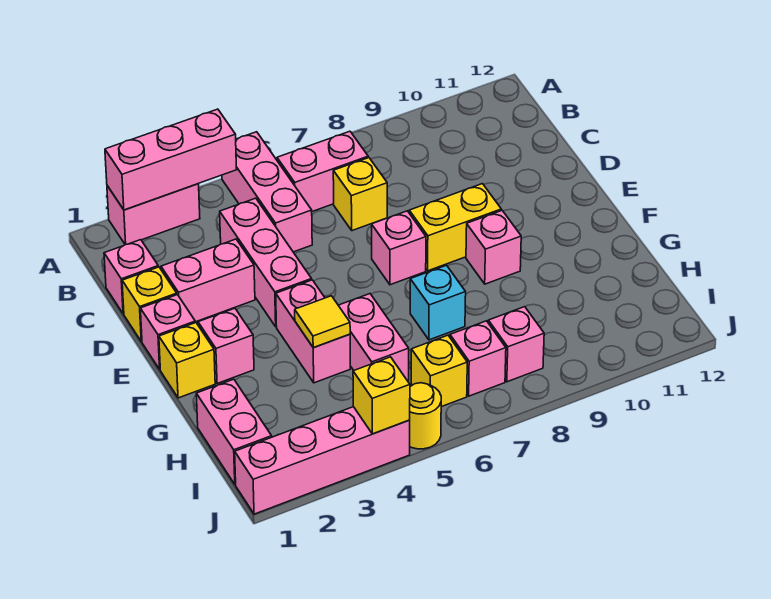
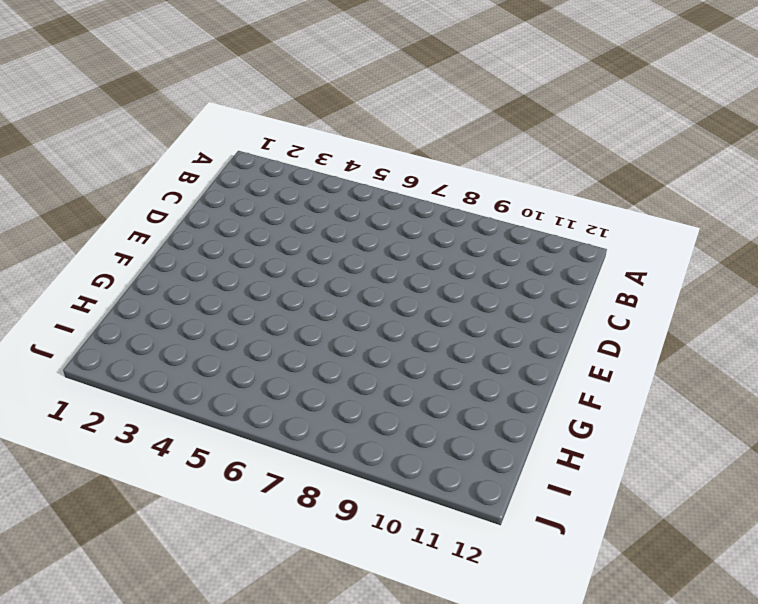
none -> pink brick A2:A3 level 1
none -> pink brick A5:C5 level 1
none -> pink brick B6:B7 level 1

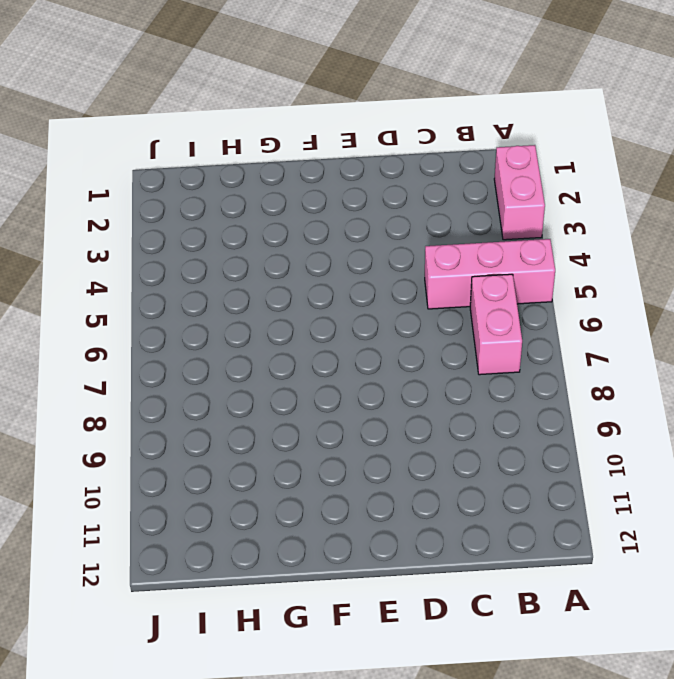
none -> pink brick C1 level 1
none -> pink brick C4:E4 level 1
none -> yellow brick C7 level 1

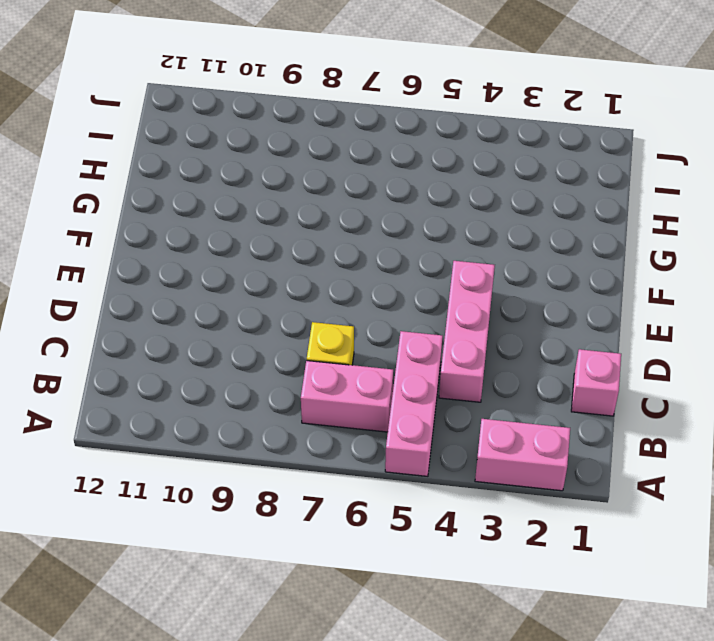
none -> yellow brick D1 level 1
none -> pink brick D2:D3 level 1
none -> pink brick E1 level 1

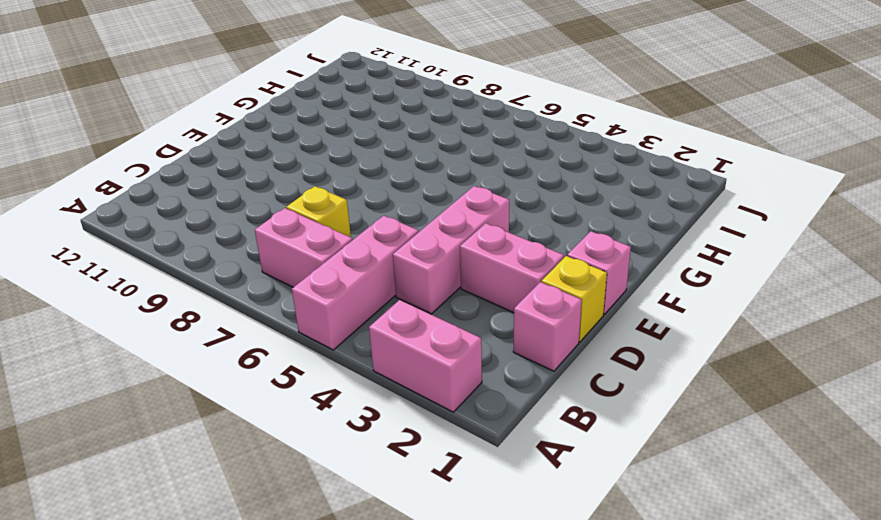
none -> pink brick E7 level 1
none -> yellow brick E8:E9 level 1
none -> yellow brick F1 level 1

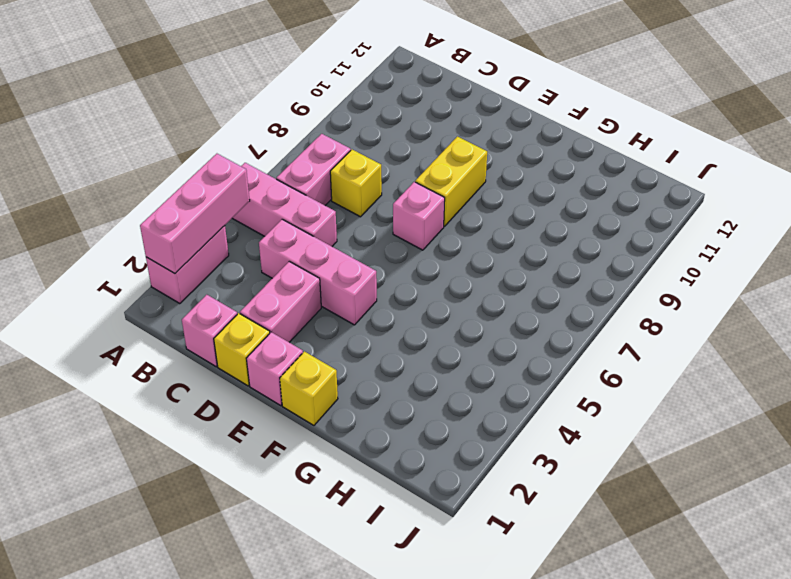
none -> pink brick F2 level 1
none -> pink brick F4:G4 level 1
none -> pink brick F9 level 1

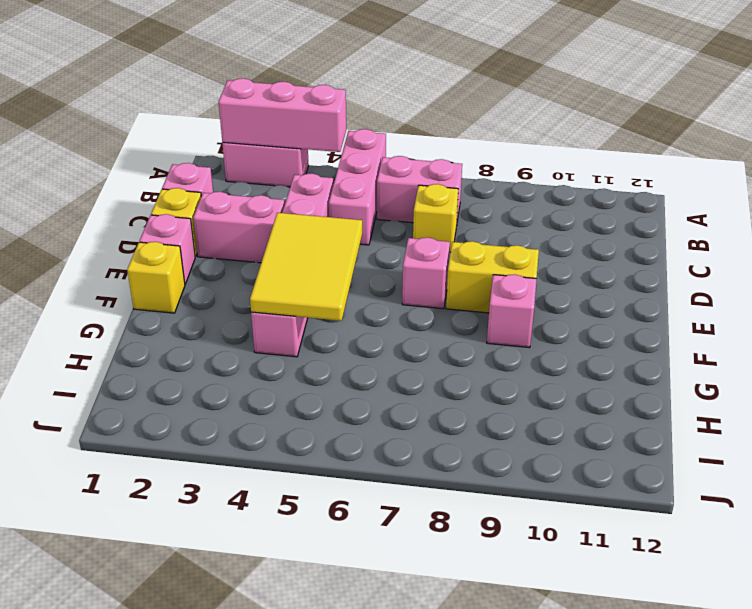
yellow tile E4:G5 level 2 -> yellow tile G4 level 2
none -> pink brick F2 level 1
none -> pink brick G5:H5 level 1
none -> cyan brick G7 level 1

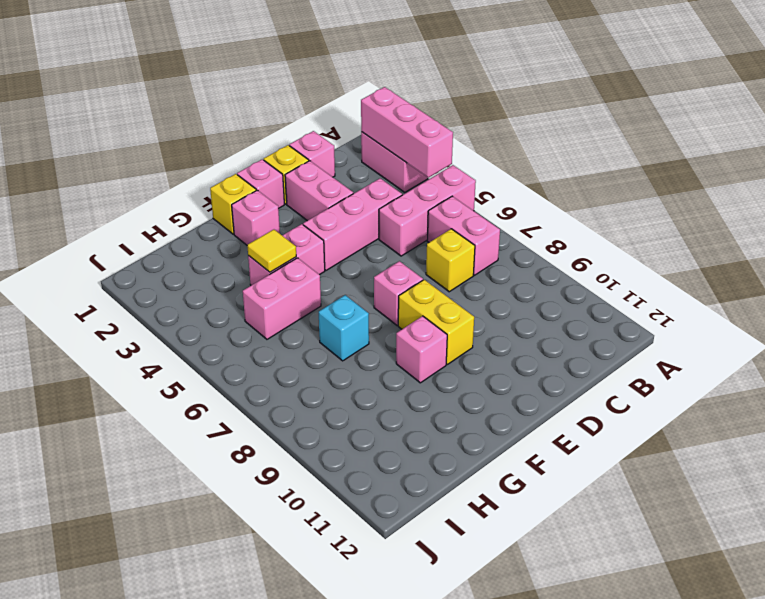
none -> pink brick H1:I1 level 1
none -> yellow brick I6 level 1
none -> pink brick I7 level 1

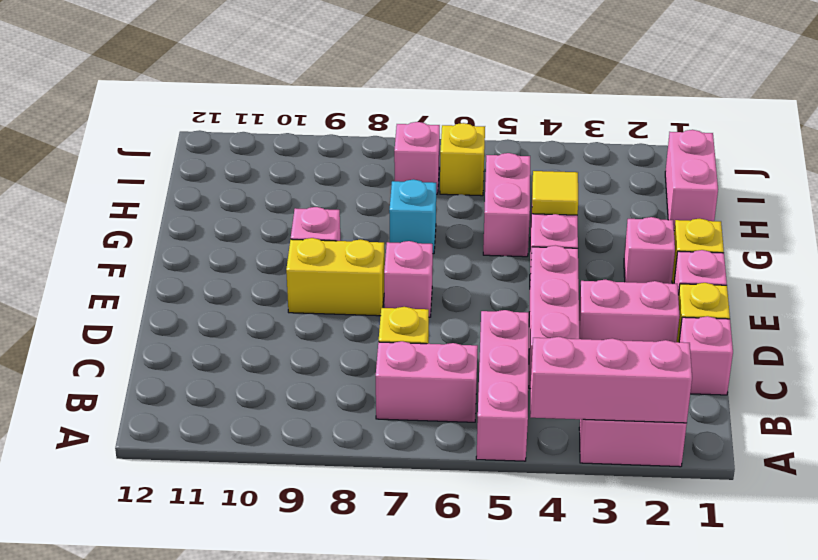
none -> pink brick I8 level 1
none -> pink brick J1:J4 level 1
none -> yellow round brick J5 level 1

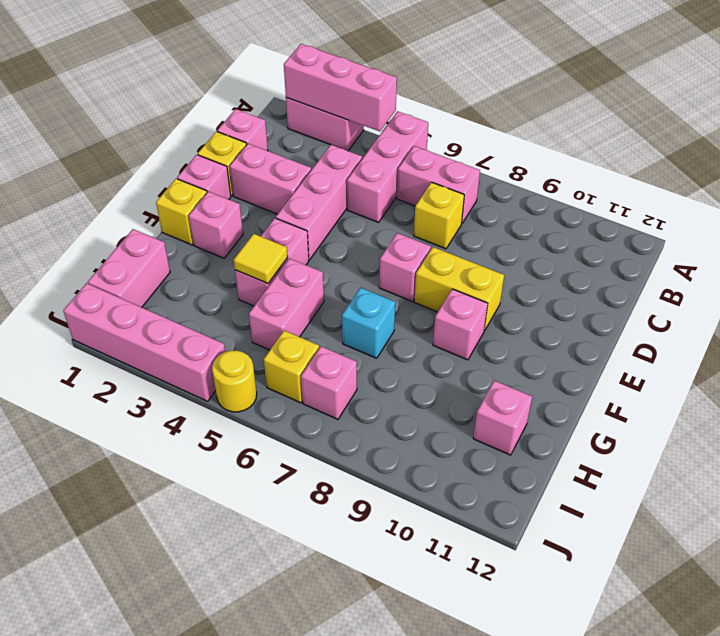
pink brick H11 level 1 -> pink brick I8 level 1
none -> yellow brick J4 level 2

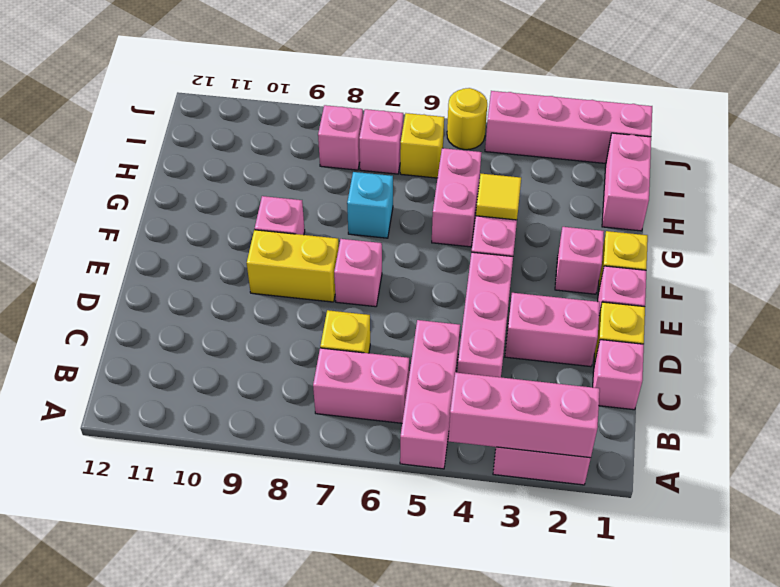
none -> yellow brick J4 level 2

